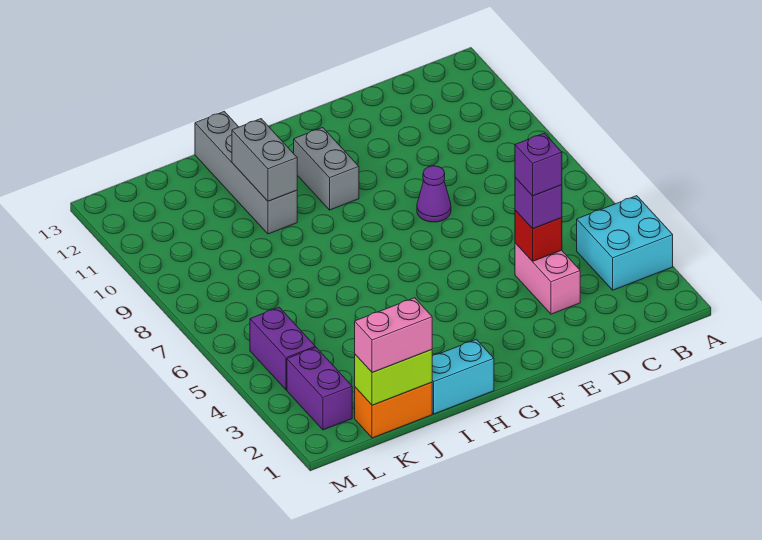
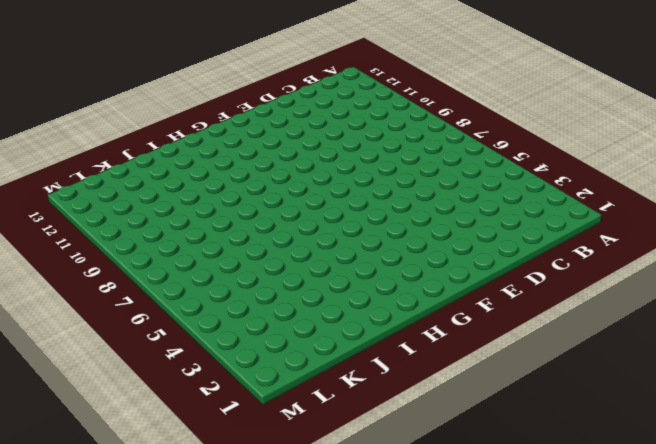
none -> cyan brick A3:B4 level 1
none -> pink brick D3:D4 level 1
none -> purple cone E8 level 1

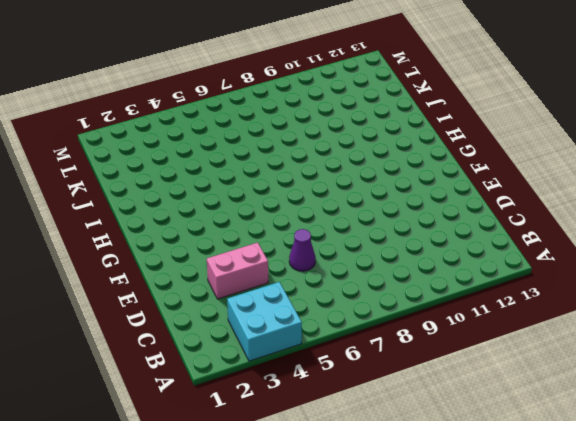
purple cone D6 level 1 -> purple cone E8 level 1
none -> grey brick G10:G11 level 1
none -> cyan brick H1:I1 level 1
none -> grey brick I10:I13 level 1

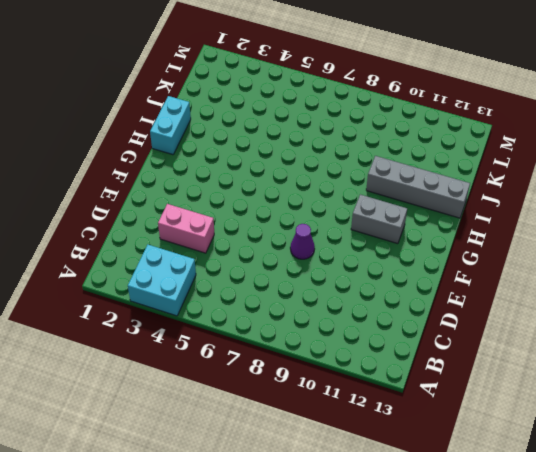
none -> orange brick J1:K1 level 1
none -> purple brick L2:L3 level 1
none -> purple brick L4:L5 level 1

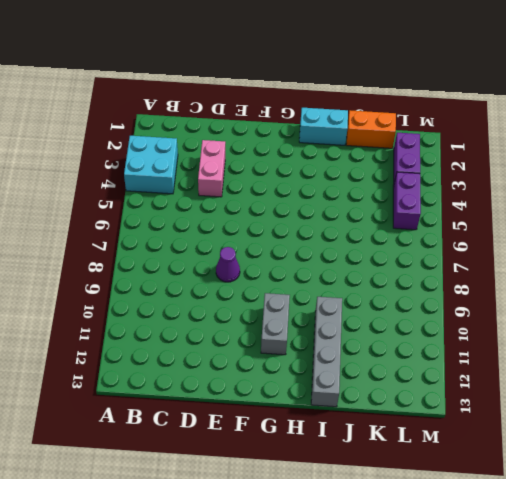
none -> red brick D4 level 2
none -> grey brick I10:I11 level 2
none -> lime brick J1:K1 level 2

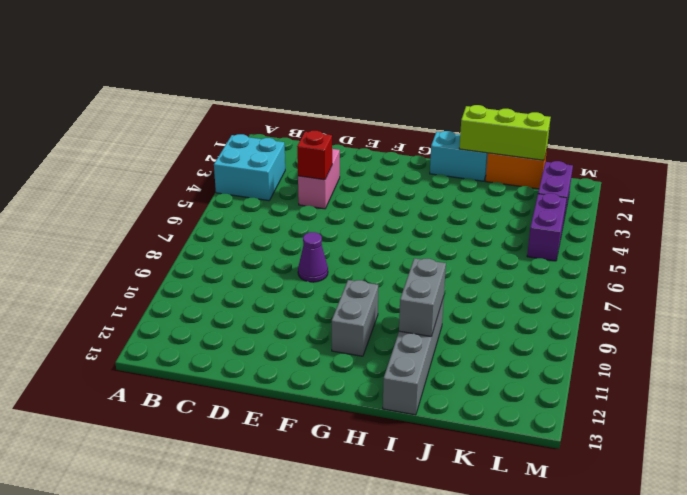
lime brick I1:K1 level 2 -> lime brick J1:K1 level 2
none -> purple brick D4 level 3
none -> pink brick J1:K1 level 3
none -> purple brick D4 level 4

